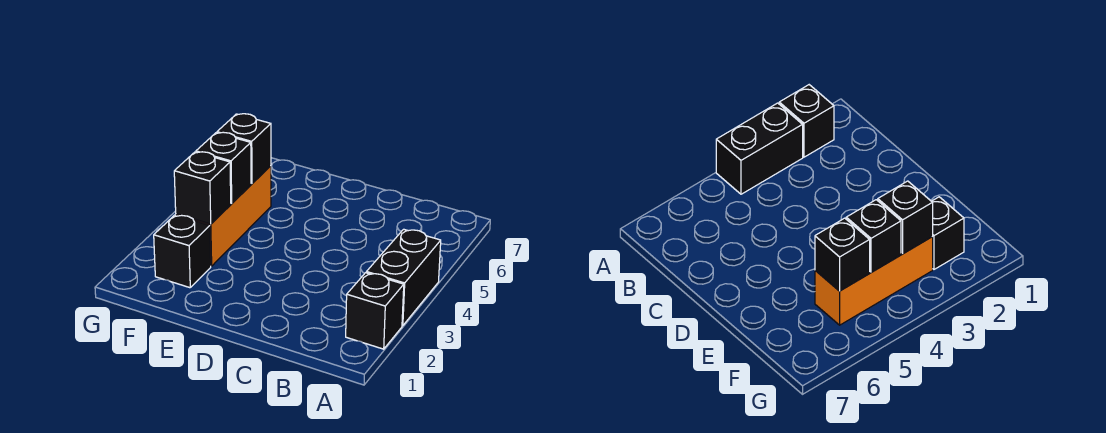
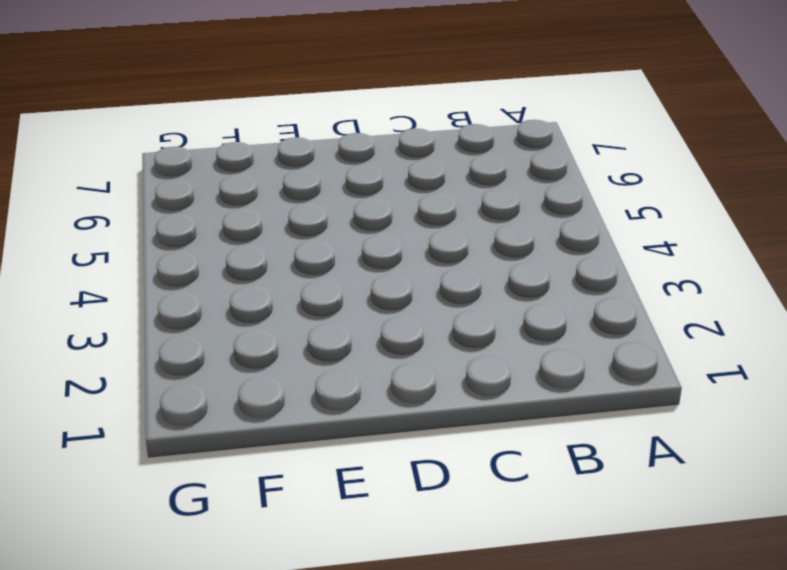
none -> black brick A2 level 1
none -> black brick A3:A4 level 1

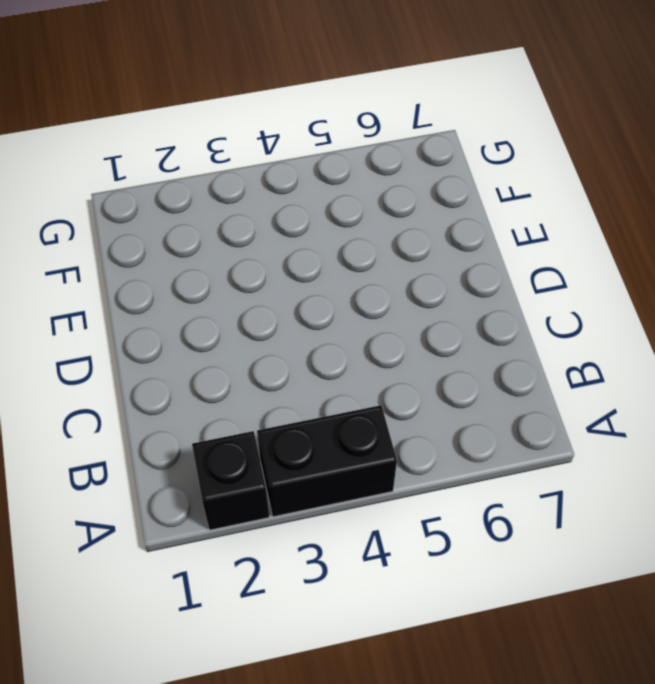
none -> black brick F2 level 1
none -> orange brick F3:F5 level 1

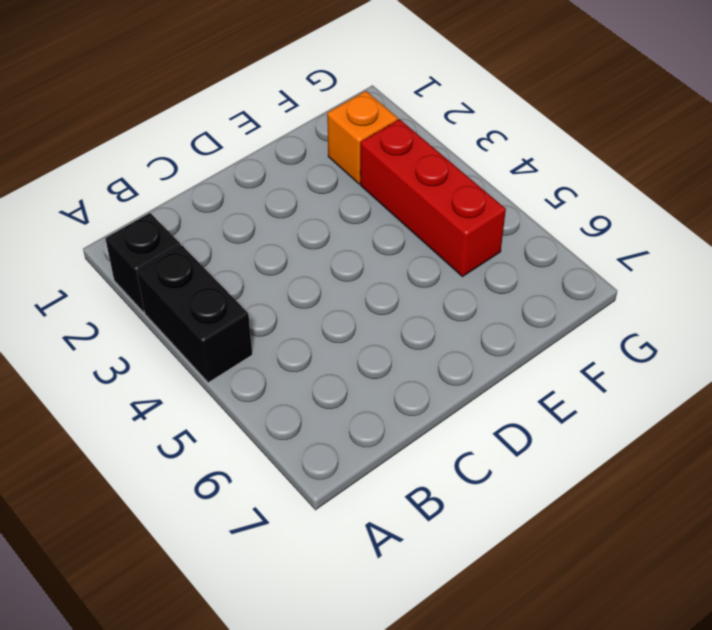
orange brick F2 level 1 -> black brick F2 level 1
red brick F3:F5 level 1 -> orange brick F3:F5 level 1
none -> black brick F3 level 2
none -> black brick F4 level 2

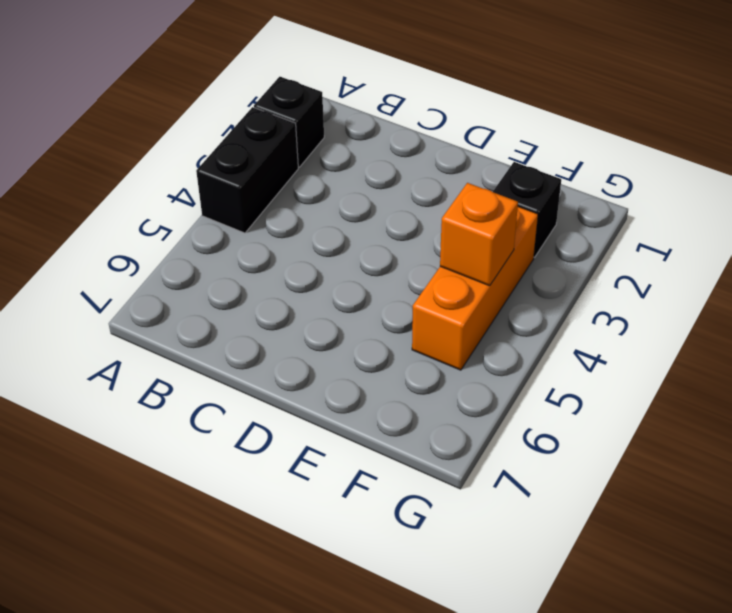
orange brick F4 level 2 -> black brick F4 level 2
none -> black brick F3 level 2
none -> black brick F5 level 2

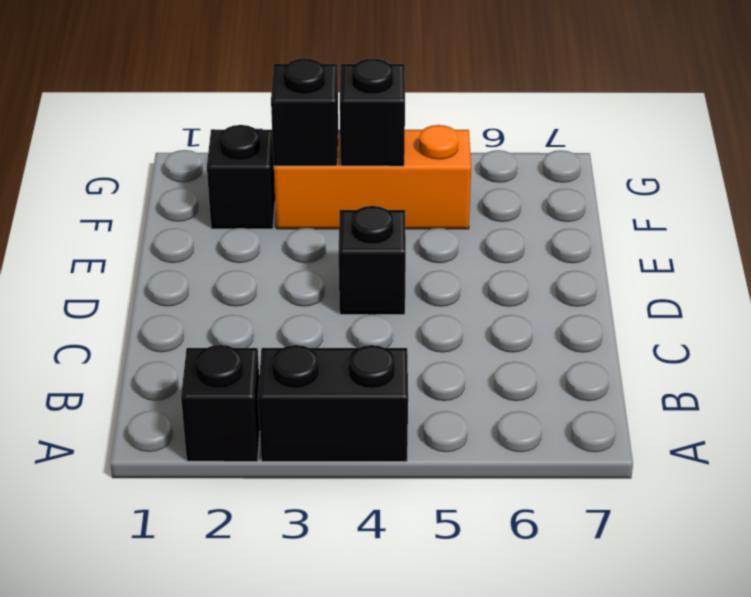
black brick D4 level 1 -> black brick F5 level 2

